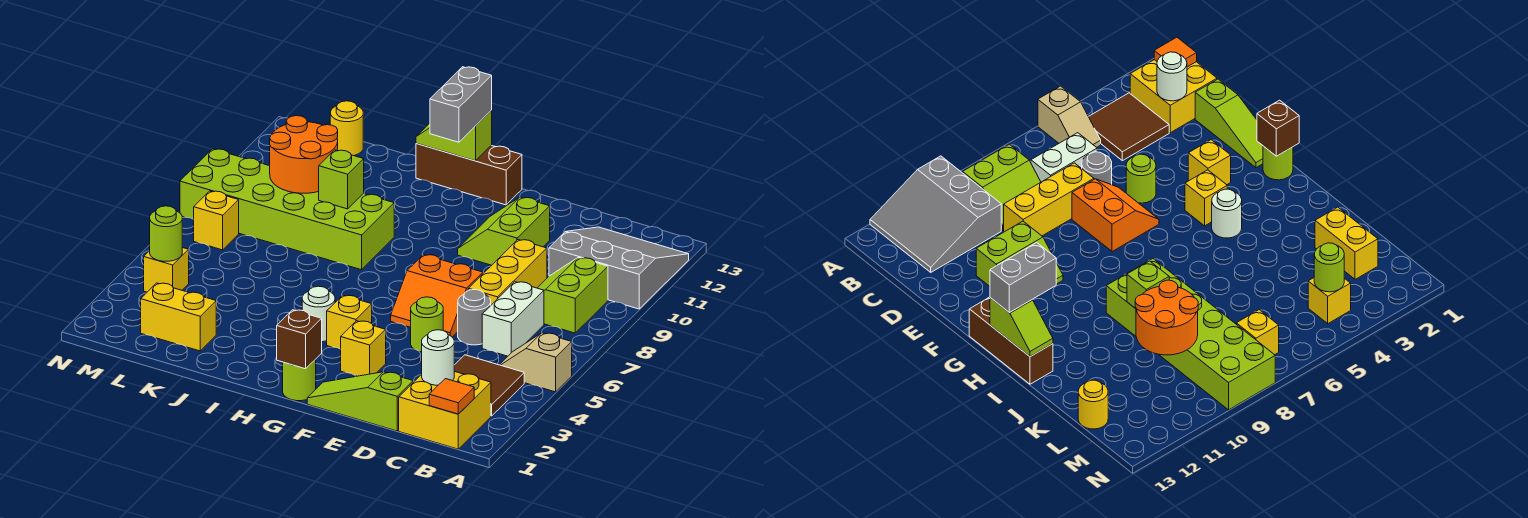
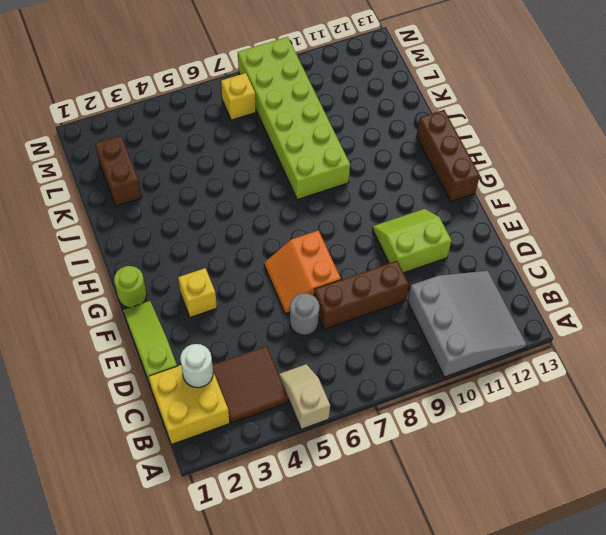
brown brick D7:D9 level 1 -> yellow brick D7:D9 level 1
brown brick K2:L2 level 1 -> yellow brick K2:L2 level 1
none -> lime slope B8:C9 level 1 top B
none -> white brick C6:C7 level 1
none -> lime round brick E5 level 1
none -> yellow brick G4 level 1

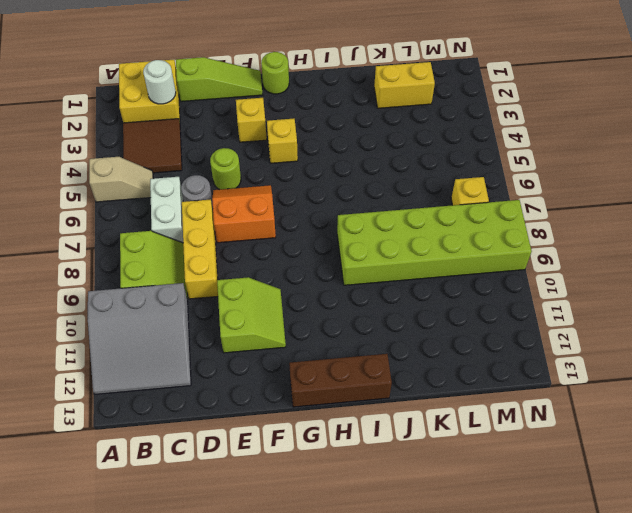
none -> white round brick H4 level 1
none -> yellow round brick L13 level 1
none -> yellow brick M4 level 1
none -> orange tile B1 level 2

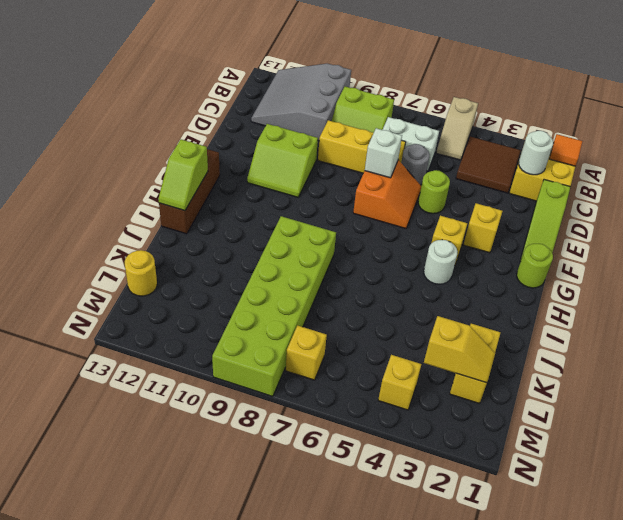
white brick E7 level 2 -> none
yellow slope L2:L3 level 2 top 3 -> none
none -> brown brick G1 level 2
none -> lime brick J9 level 2
none -> orange round brick K9:L10 level 2
none -> lime round brick M4 level 2

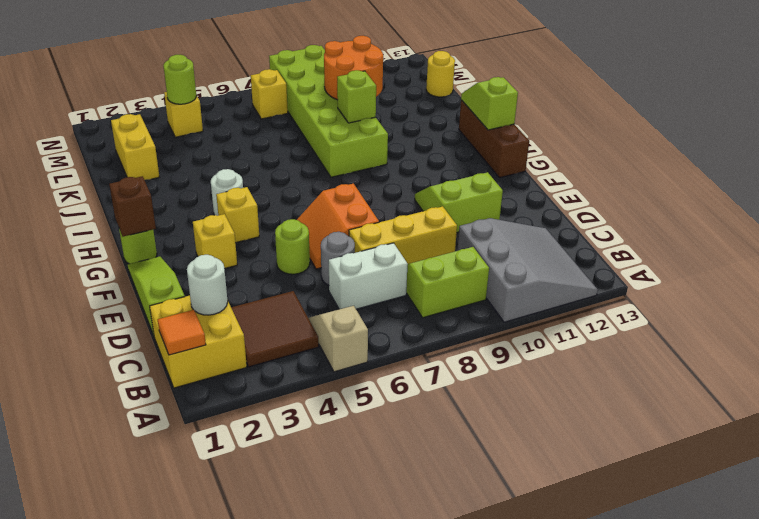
none -> grey brick H12:H13 level 3

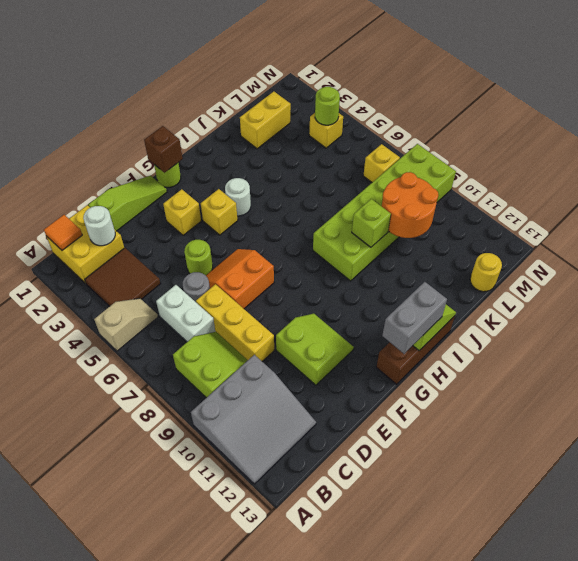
grey brick G13:H13 level 3 -> grey brick H12:H13 level 3

